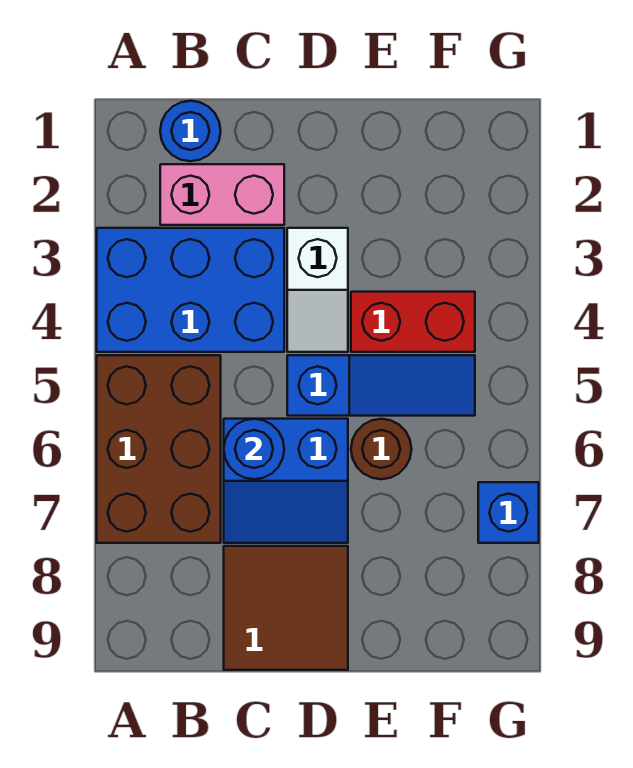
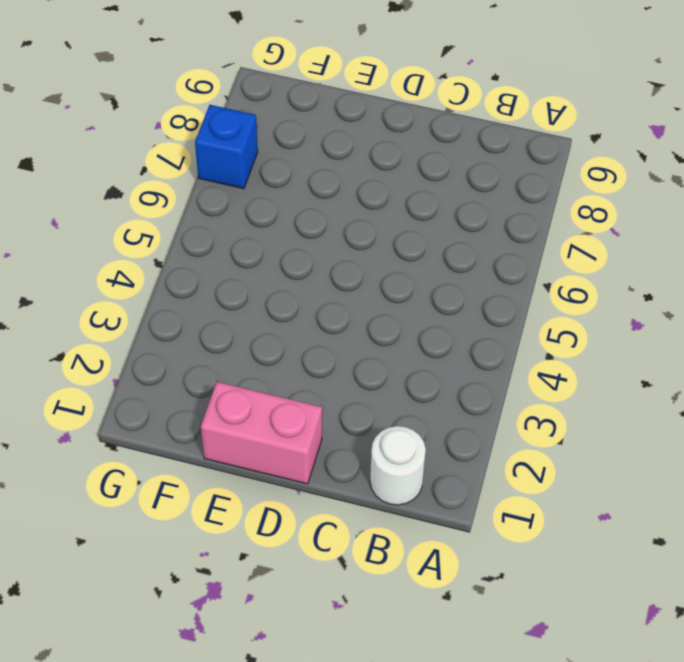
white round brick B1 level 1 -> blue round brick B1 level 1
pink brick D1:E1 level 1 -> pink brick B2:C2 level 1
none -> blue brick A3:C4 level 1
none -> brown brick A5:B7 level 1
none -> blue slope C6:D7 level 1 top 6

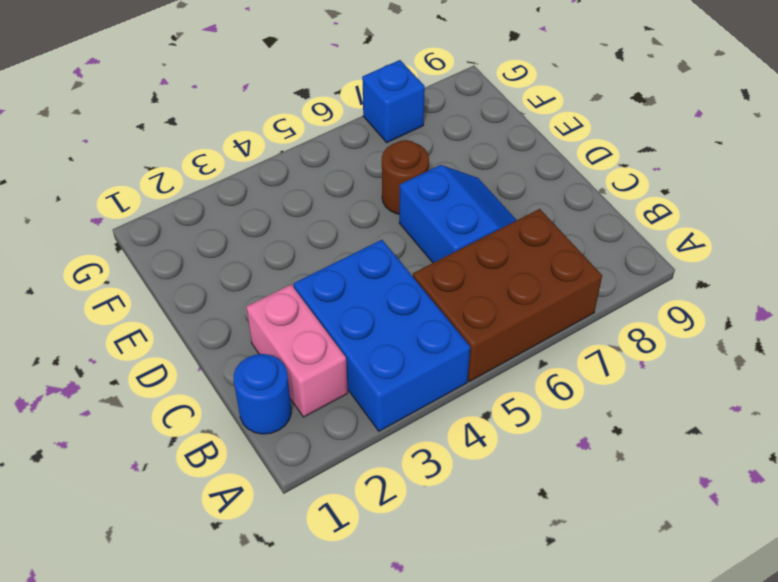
none -> brown tile C8:D9 level 1
none -> white slope D3:D4 level 1 top 3
none -> blue slope D5:F5 level 1 top D

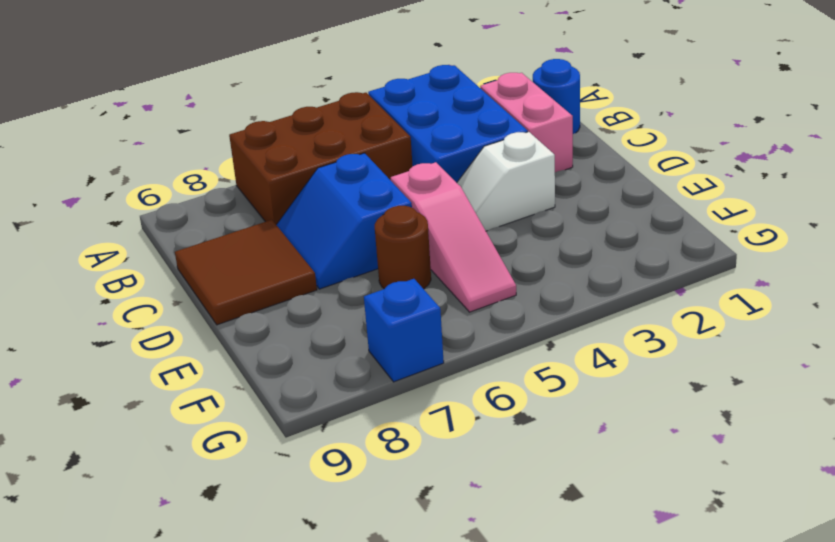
pink slope D5:F5 level 1 top D -> blue slope D5:F5 level 1 top D
none -> red brick E4:F4 level 1
none -> blue round brick C6 level 2

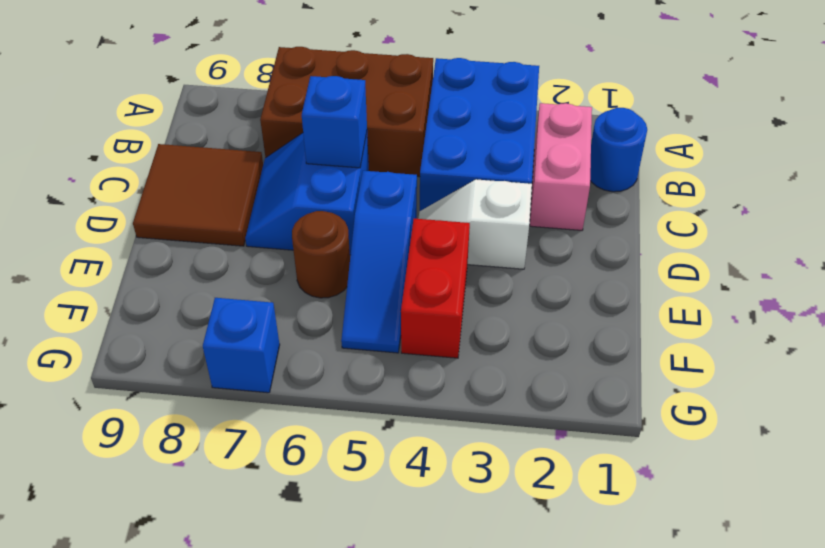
blue brick C6 level 2 -> blue round brick C6 level 2

